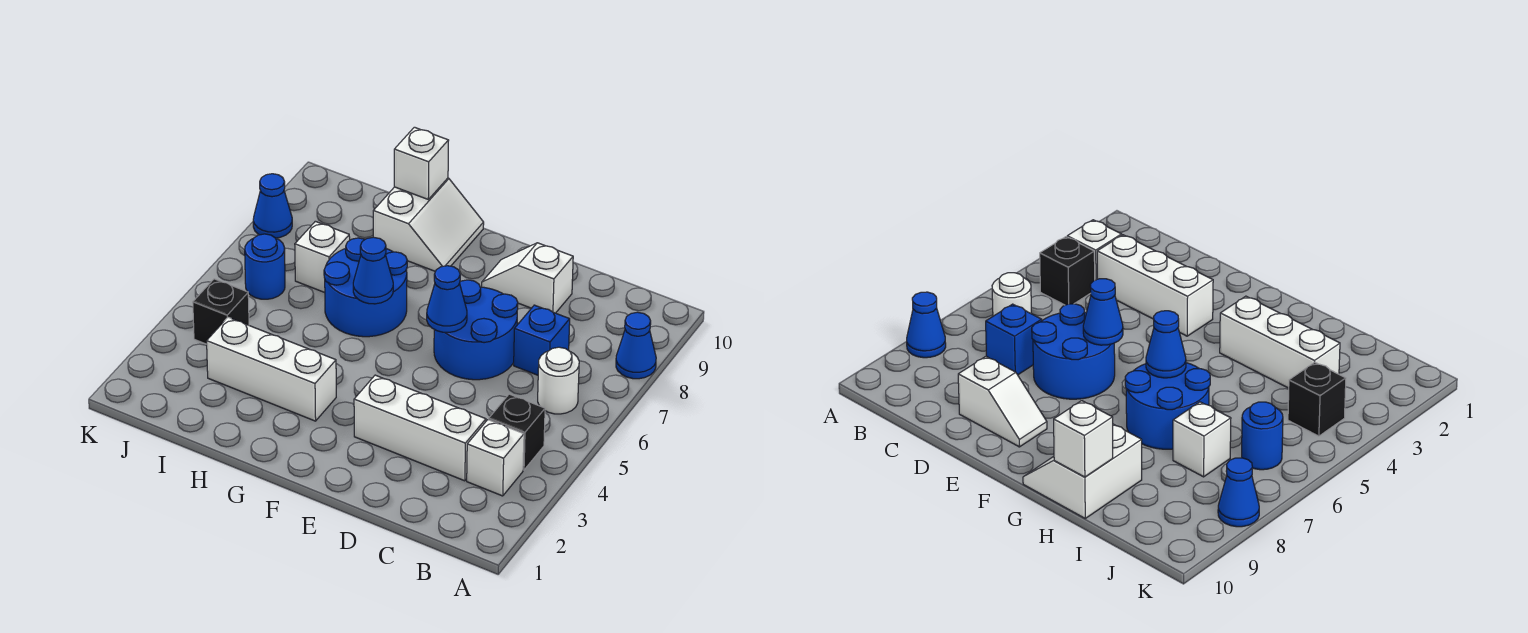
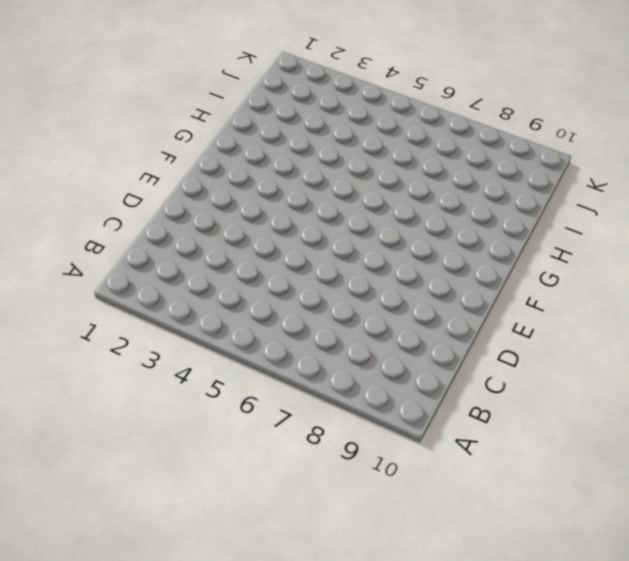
none -> blue cone A8 level 1
none -> white brick B3 level 1
none -> black brick B4 level 1

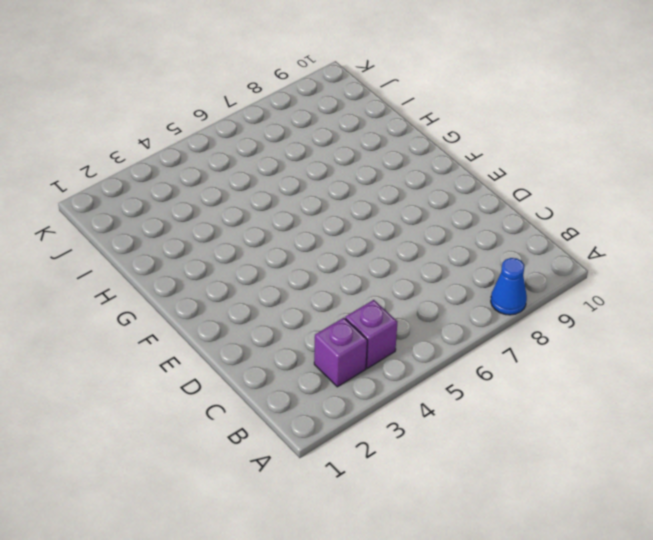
purple brick B3 level 1 -> white brick B3 level 1
purple brick B4 level 1 -> black brick B4 level 1
none -> white round brick B6 level 1
none -> white brick C3:E3 level 1
none -> blue brick C7 level 1

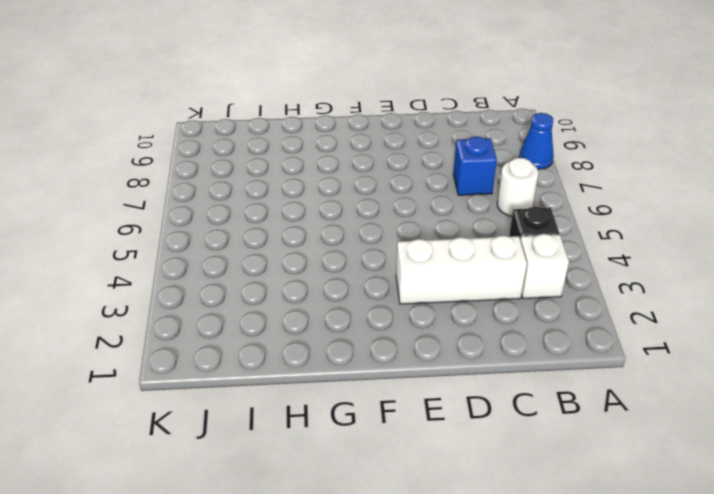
none -> blue round brick D6:E7 level 1
none -> white slope D9:E9 level 1 top D
none -> white brick G3:I3 level 1

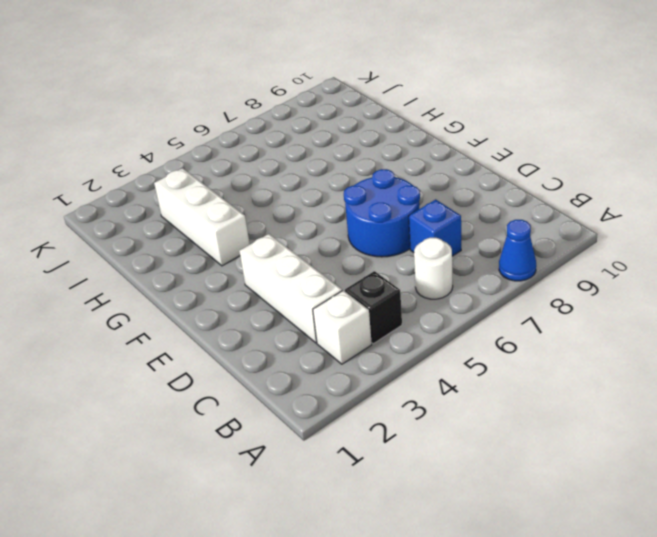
none -> white slope D9:E9 level 1 top D
none -> blue round brick G6:H7 level 1
none -> white slope G9:H10 level 1 top H

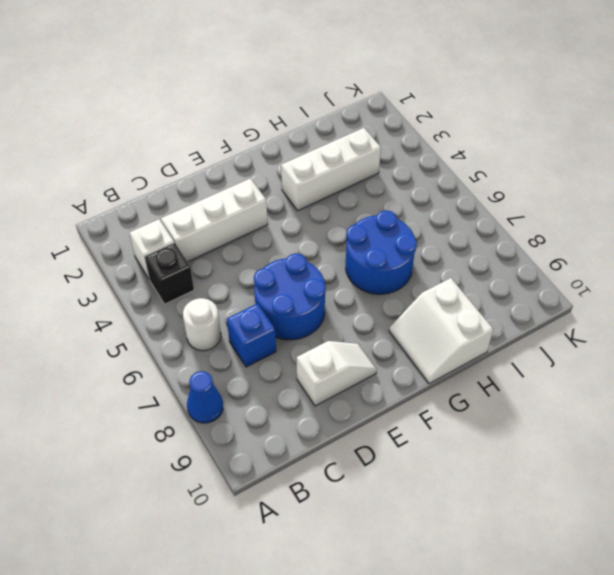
none -> white brick I7 level 1
none -> black brick J4 level 1
none -> blue round brick J6 level 1

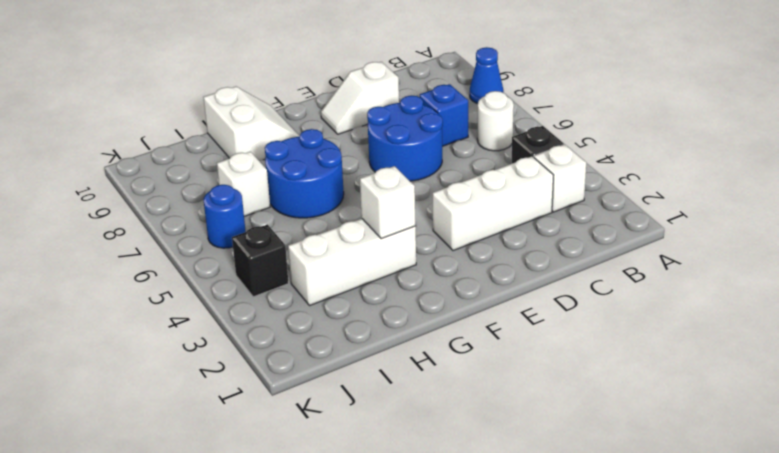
white brick G3 level 2 -> white brick H10 level 2
none -> blue cone K8 level 1
none -> blue cone E6 level 2
none -> blue cone G6 level 2

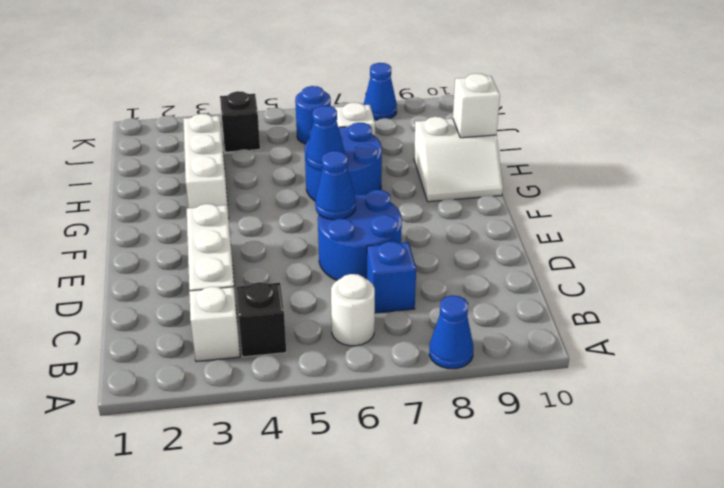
none -> white slope D9:E9 level 1 top D

